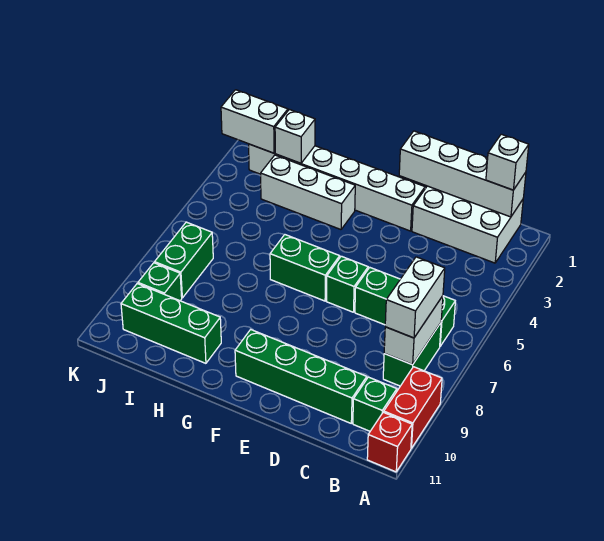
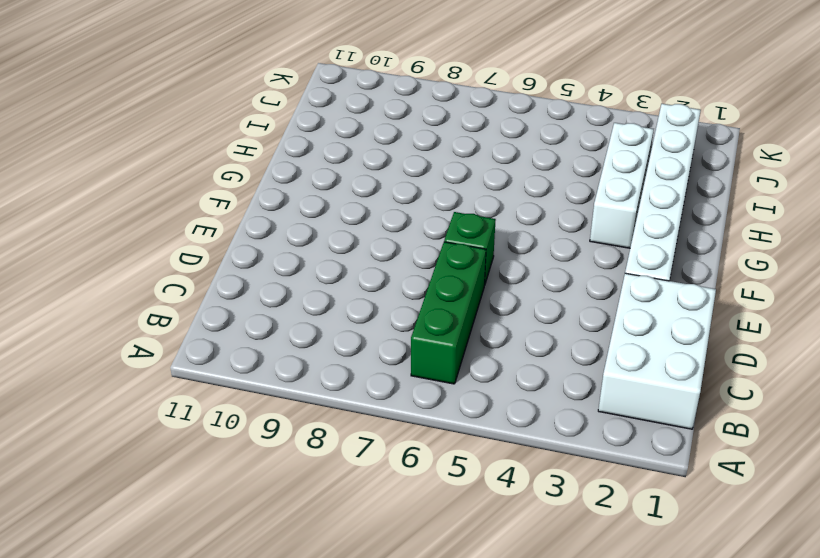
none -> red brick A9:A10 level 1
none -> red brick A11 level 1
none -> green brick B7:B8 level 1

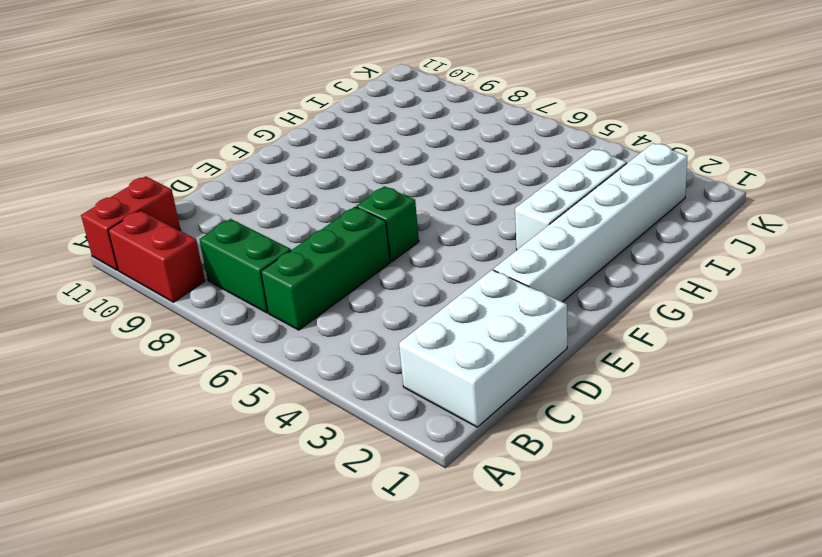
red brick A11:B11 level 1 -> red brick A11 level 1
none -> green brick B10 level 1
none -> green brick C10:F10 level 1
none -> green brick F6:G6 level 1

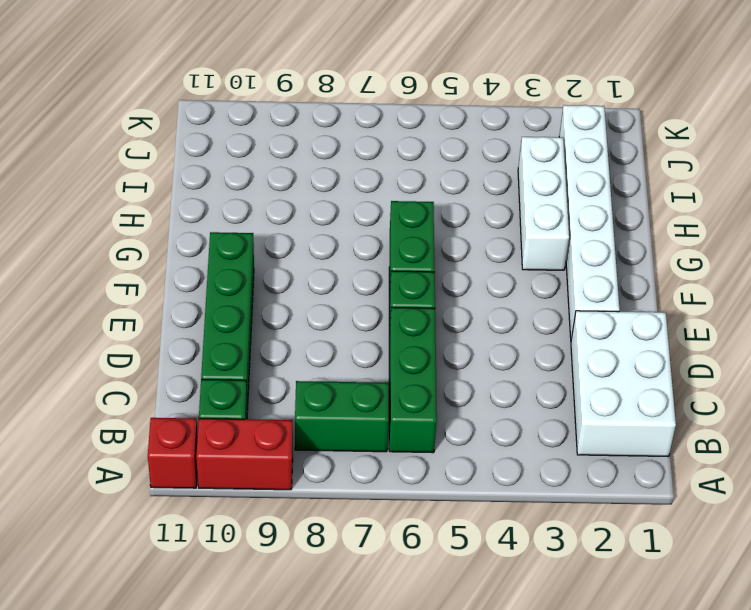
none -> green brick H10:J10 level 1
none -> green brick J7:J8 level 1
none -> green brick J9 level 1

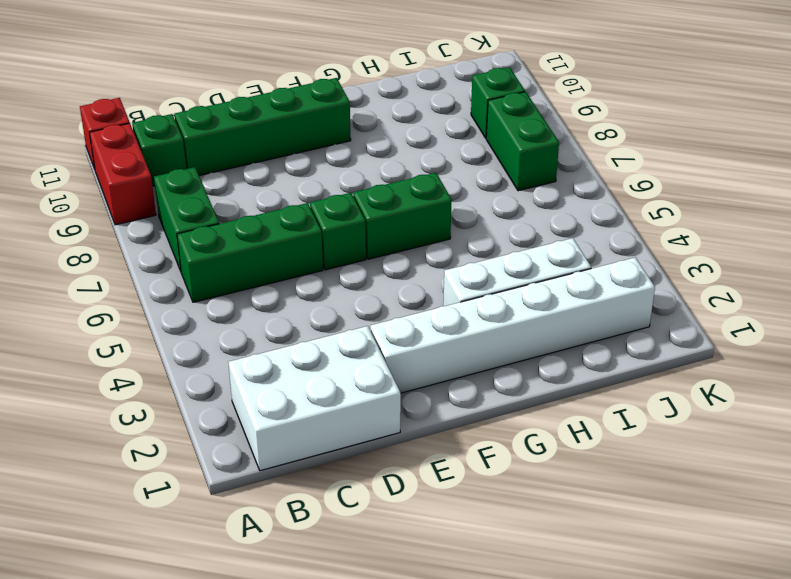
none -> green brick H10:J10 level 1
none -> white brick B1:E1 level 2
none -> white brick B7:B8 level 2

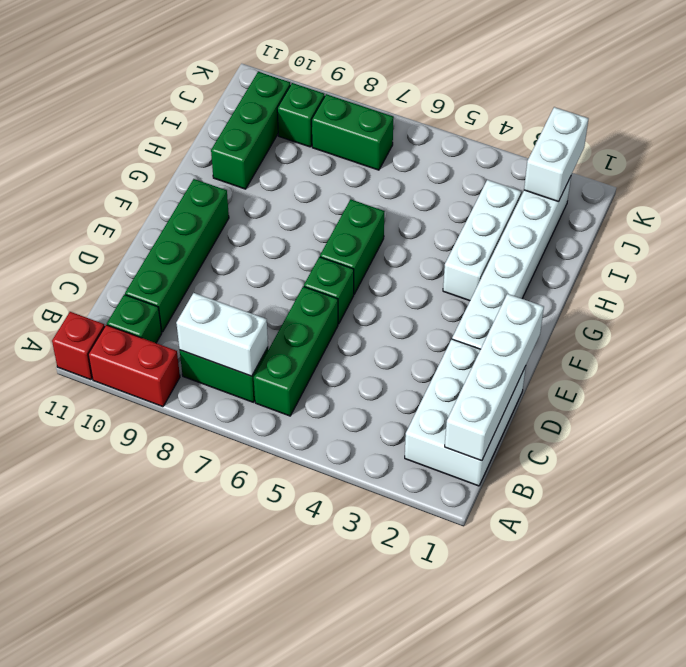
none -> white brick I2 level 2
none -> white brick B1 level 3
none -> white brick B7:B8 level 3

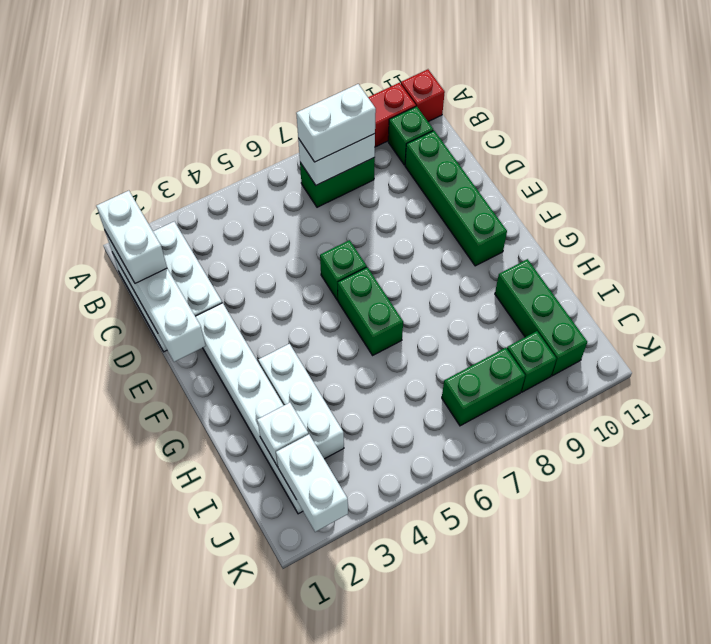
white brick B1:C1 level 3 -> white brick B1 level 3
none -> green brick B6:D6 level 1

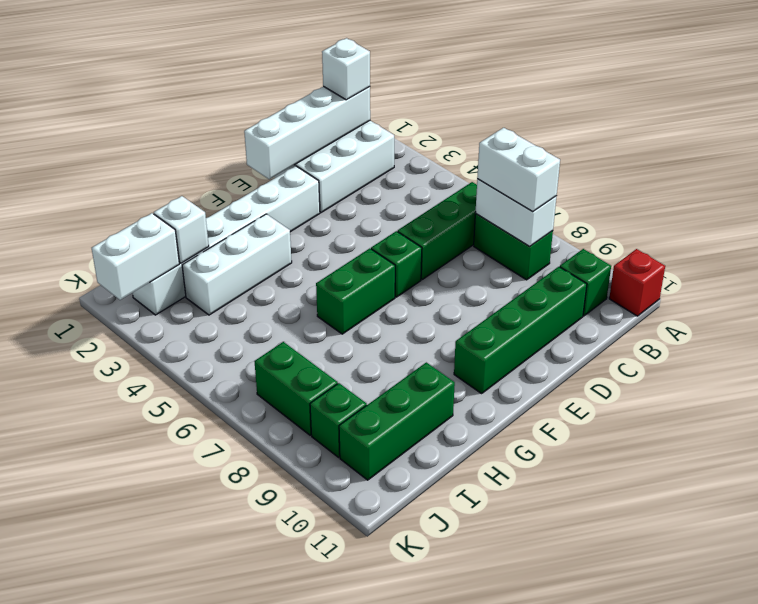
none -> red brick A9:A10 level 1

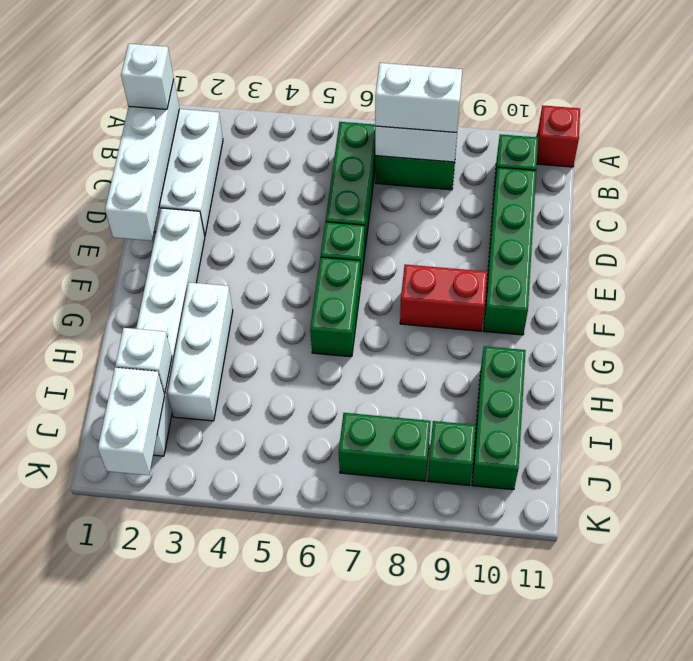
red brick F8:F9 level 1 -> red brick A9:A10 level 1

